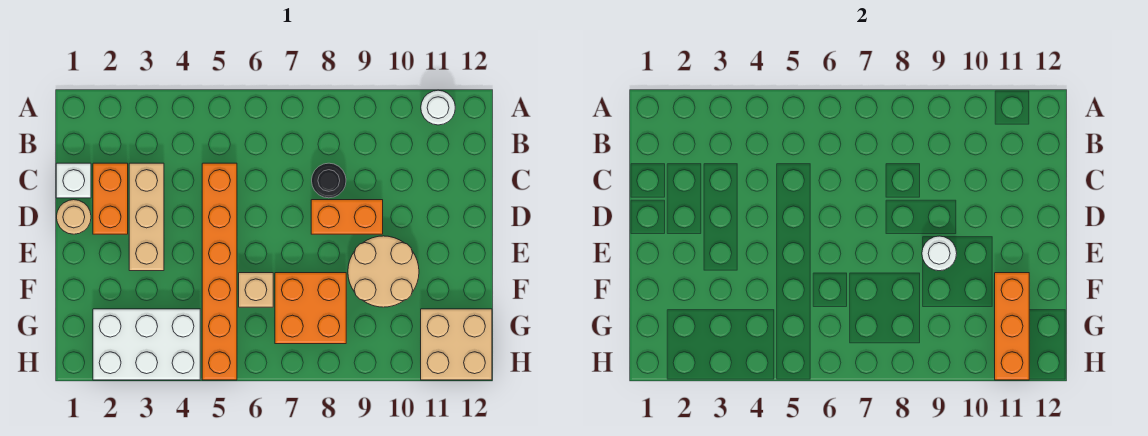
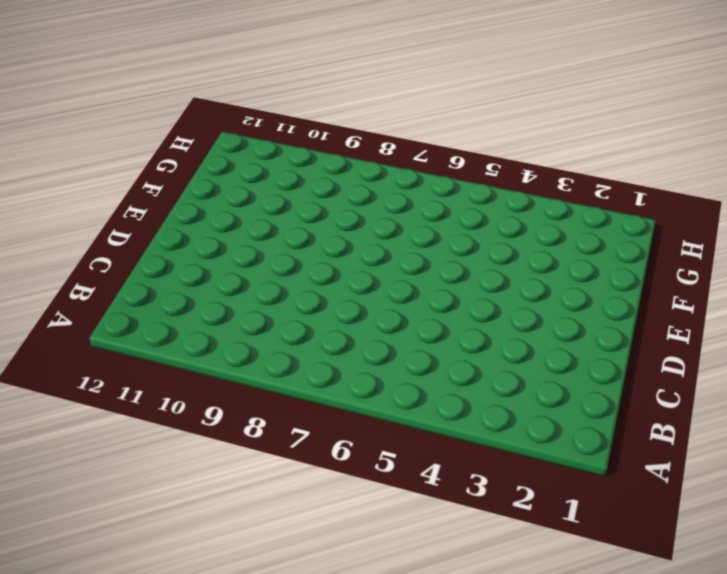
none -> white round brick A11 level 1
none -> white brick C1 level 1
none -> orange brick C2:D2 level 1

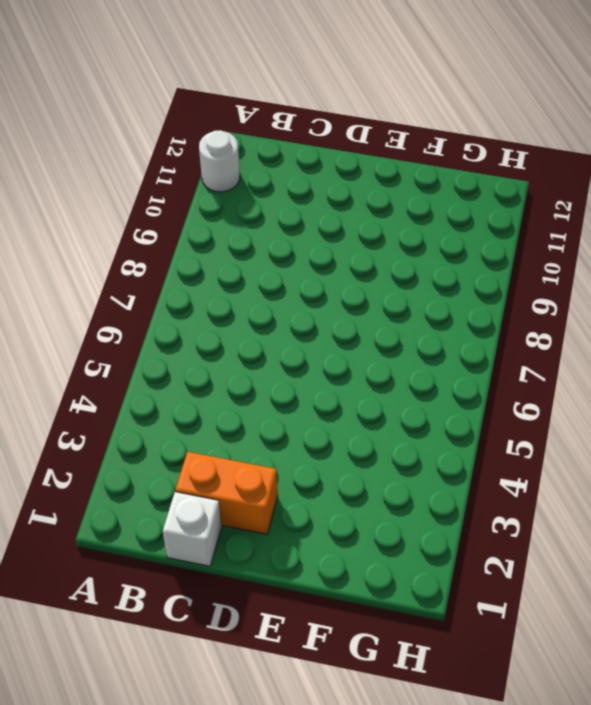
none -> tan brick C3:E3 level 1
none -> orange brick C5:H5 level 1
none -> black round brick C8 level 1

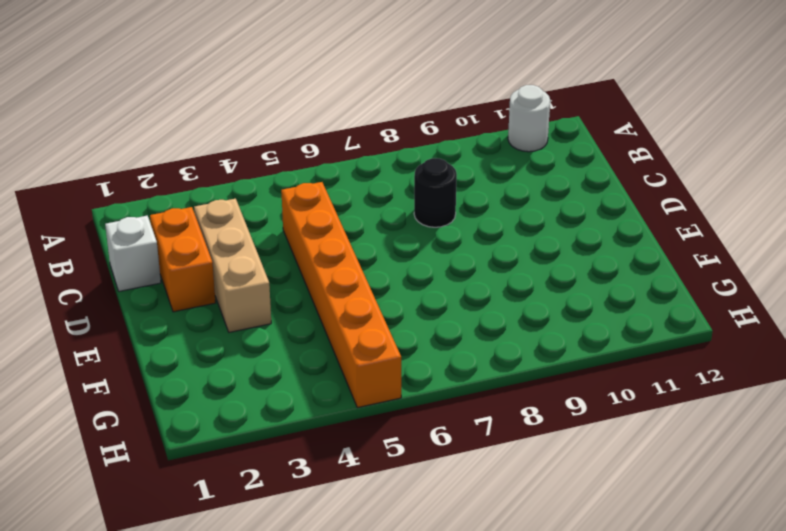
none -> tan round brick D1 level 1
none -> orange brick D8:D9 level 1
none -> tan round brick E9:F10 level 1

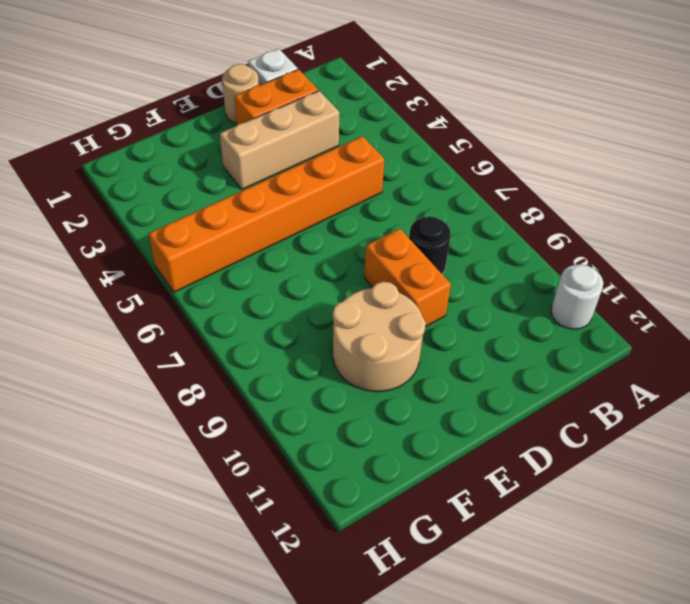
none -> tan brick F6 level 1
none -> orange brick F7:G8 level 1
none -> white brick G2:H4 level 1

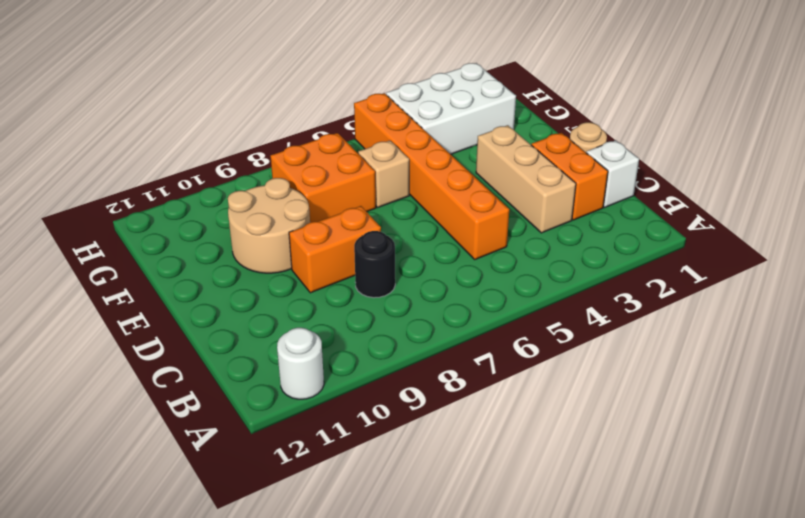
none -> tan brick G11:H12 level 1
none -> white round brick E9 level 2
none -> orange brick F11:H11 level 2

